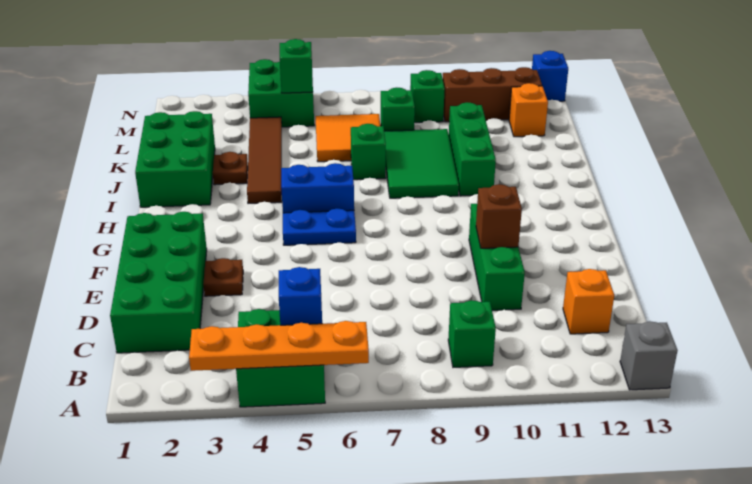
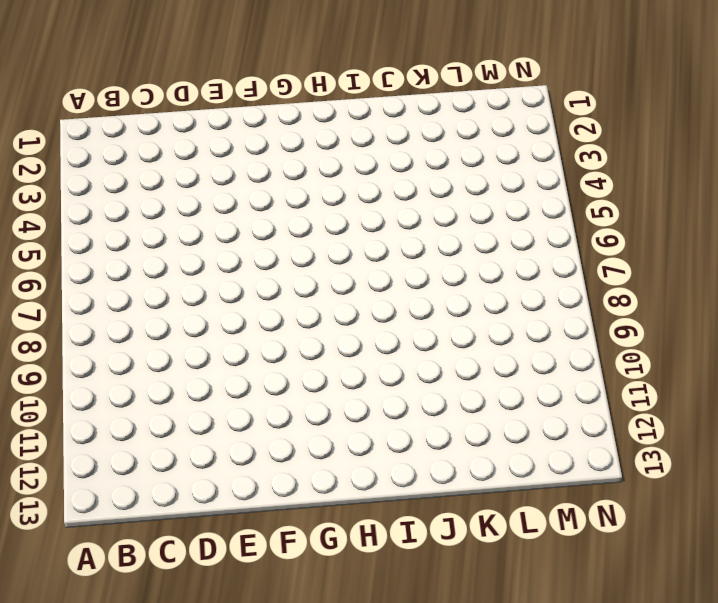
none -> green brick A4:B5 level 1
none -> grey brick A13 level 1
none -> green brick B9 level 1

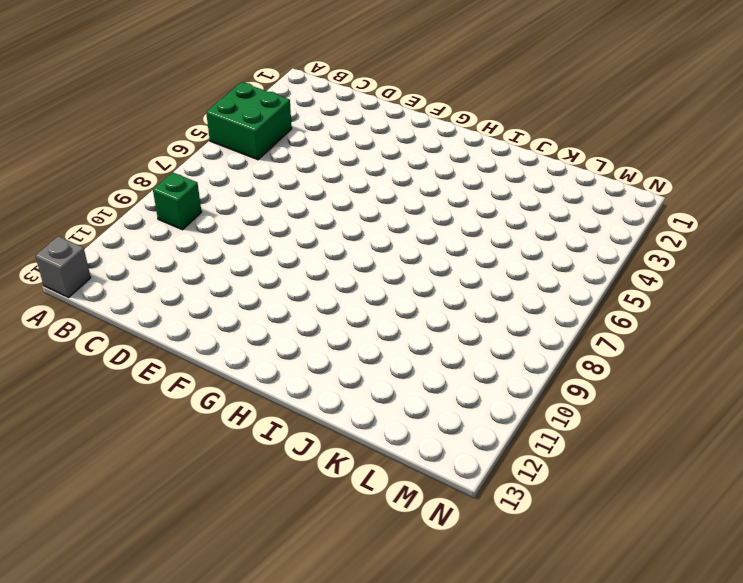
none -> green brick C1:F2 level 1
none -> orange brick C12 level 1
none -> green brick D10:F10 level 1

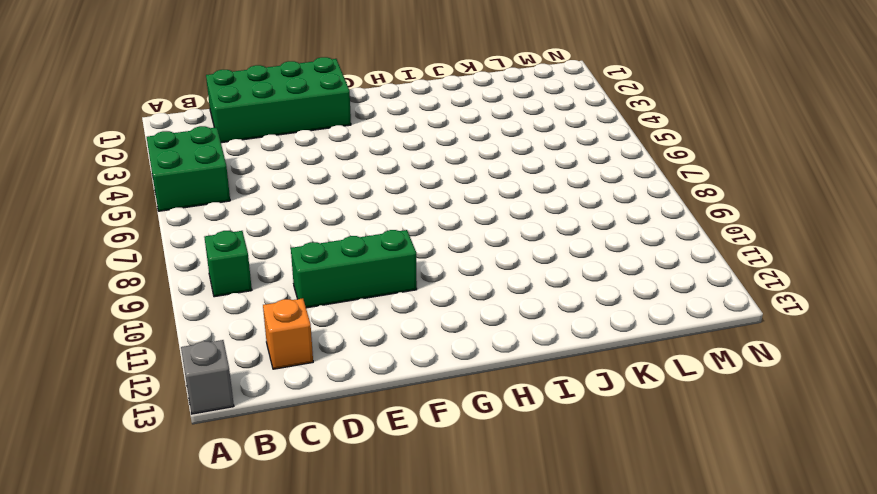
none -> brown plate E3 level 1
none -> blue plate G5:G6 level 1
none -> blue brick H5:H6 level 1

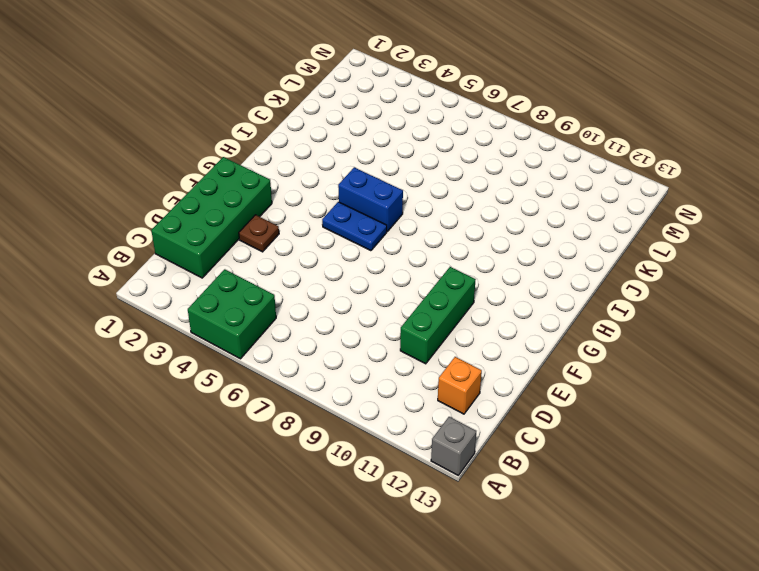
none -> green brick B9 level 1
none -> green brick I1:K2 level 1
none -> brown tile I4:L4 level 1

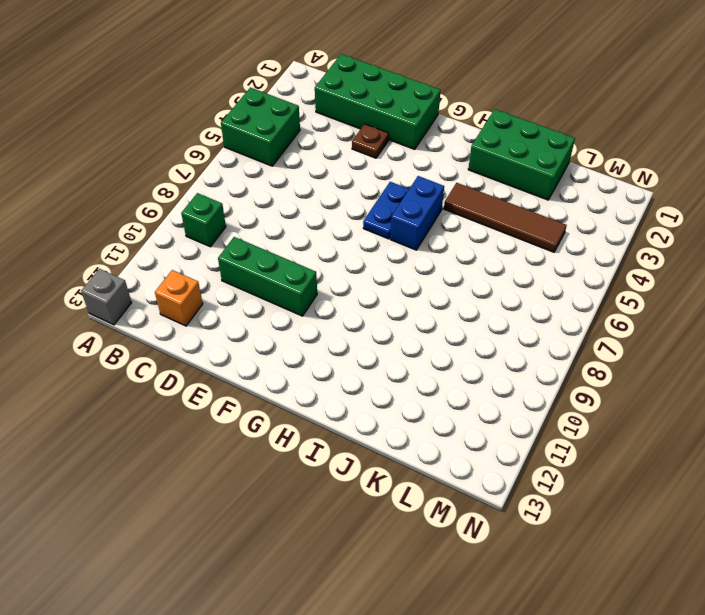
none -> green tile I8:K9 level 1
none -> green brick I10:K10 level 1
none -> brown plate J3 level 1

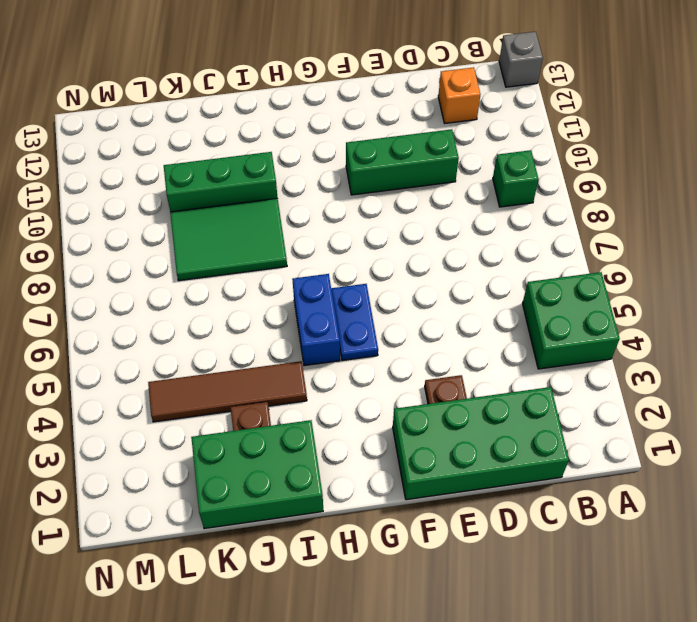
none -> green brick J7 level 1
none -> orange tile K6:L7 level 1
none -> green brick L8 level 1

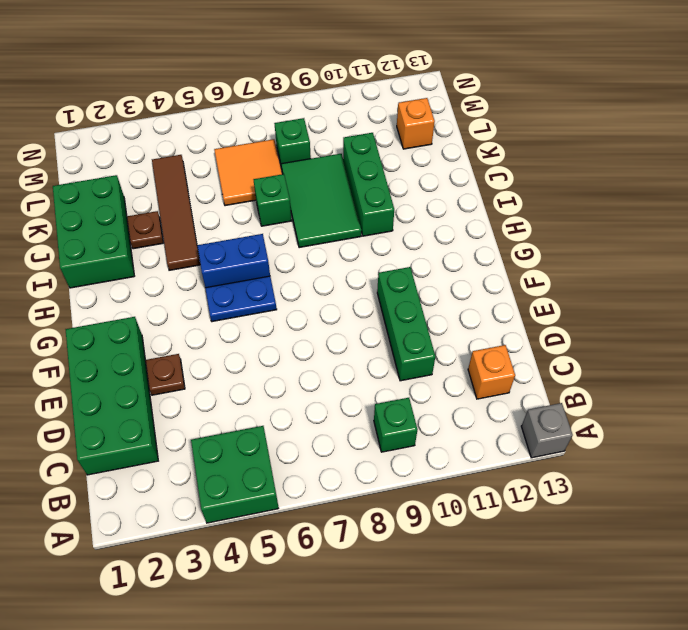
none -> green brick M4:N5 level 1
none -> green brick M9 level 1
none -> brown brick M10:M12 level 1

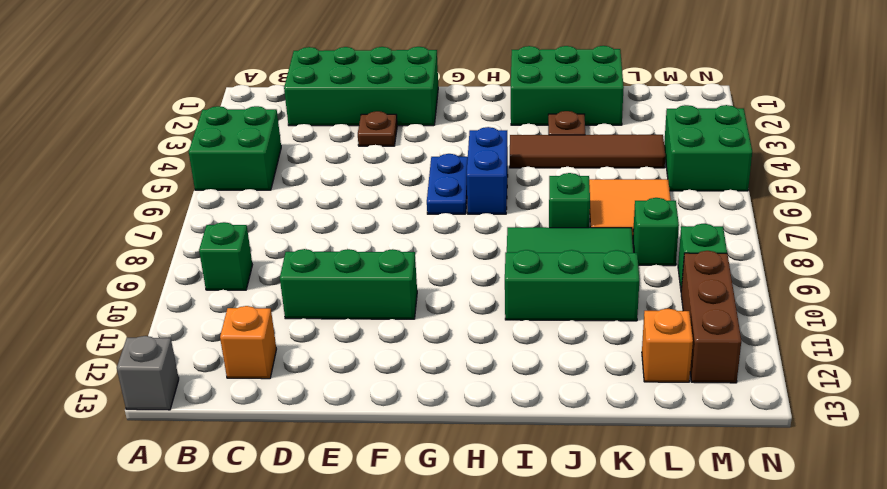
none -> blue brick N13 level 1
none -> orange plate A3:A6 level 2
none -> blue brick B5 level 2

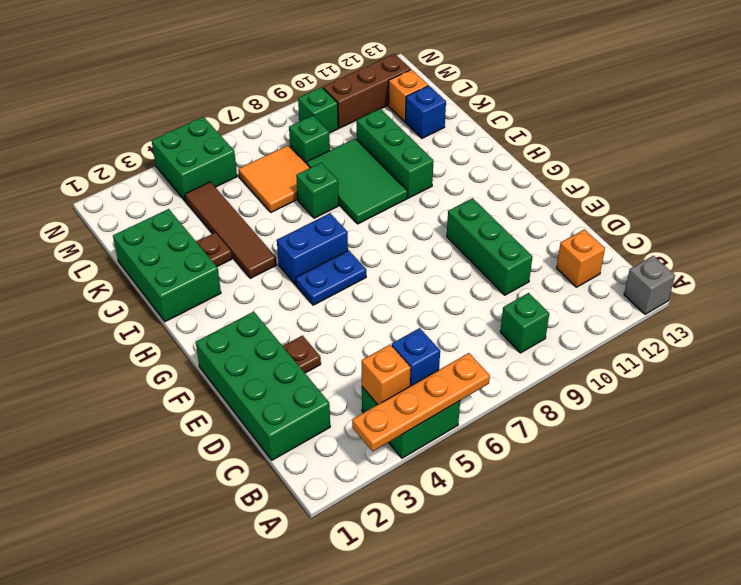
orange brick B4 level 2 -> none
blue brick K12 level 1 -> blue brick N13 level 1
none -> brown brick E10 level 2
none -> green brick M5 level 2

